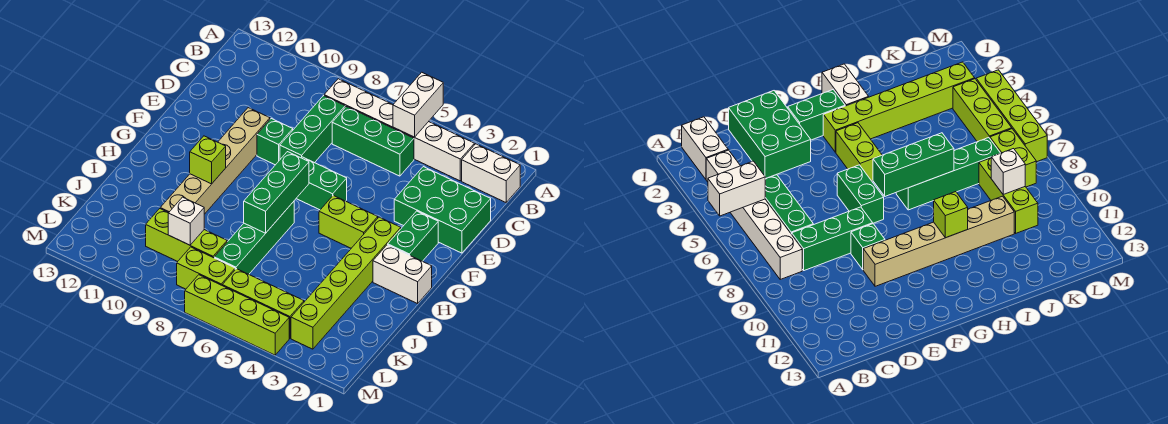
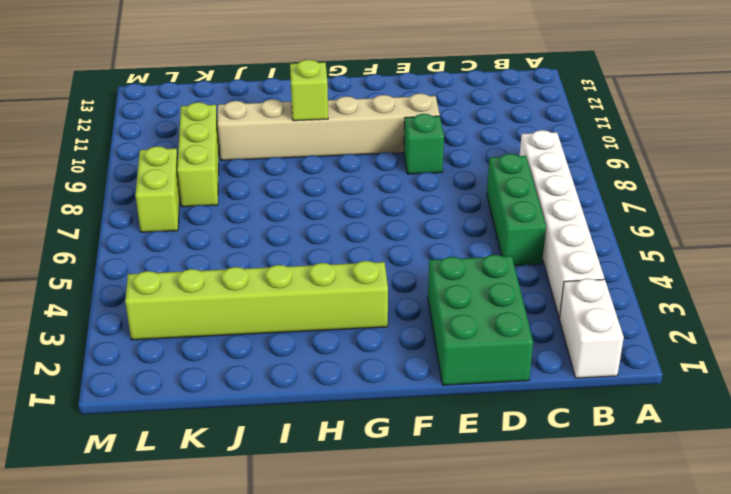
none -> green brick C8:E8 level 1
none -> green brick F2:G2 level 1
none -> green brick F6:F7 level 1

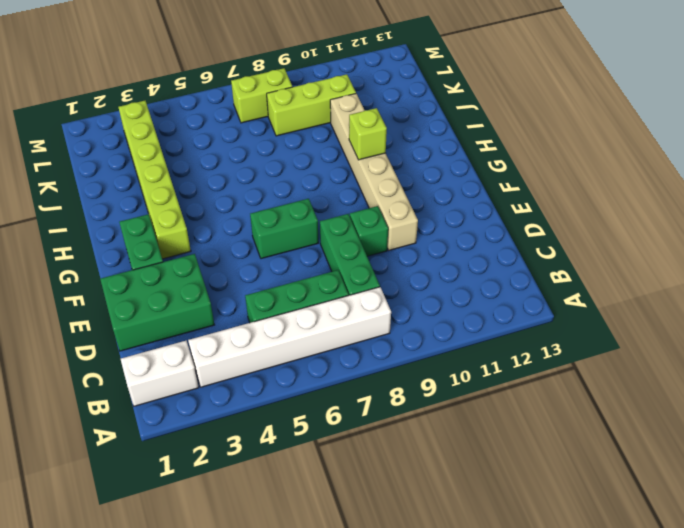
none -> lime brick G4:G5 level 1
none -> white brick H1:H2 level 1
none -> green brick H7:K7 level 1

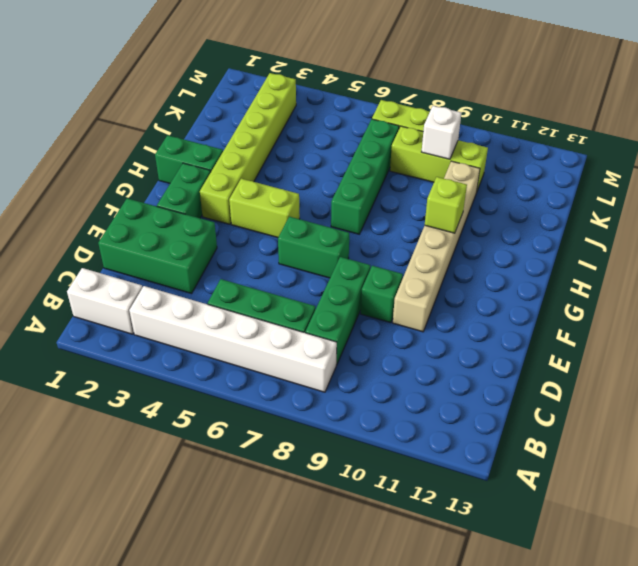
green brick H1:H2 level 1 -> white brick H1:H2 level 1
none -> lime brick L4:L6 level 1
none -> lime brick M4:M7 level 1
none -> white brick A5:B5 level 2

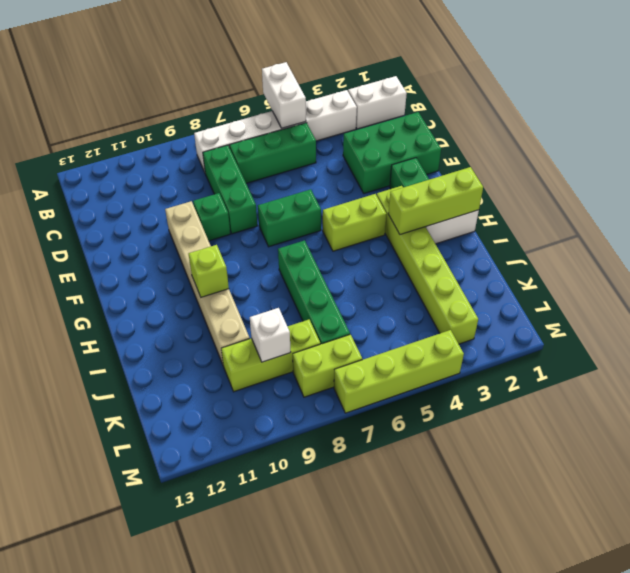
lime brick H1:H3 level 2 -> lime brick L4:L6 level 1
none -> green brick G7:I7 level 2

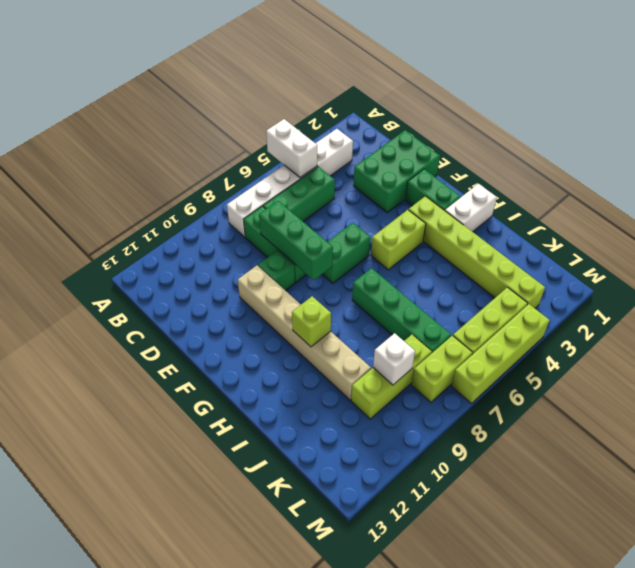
green brick D8:F8 level 2 -> green brick G7:I7 level 2
none -> white brick B1:B2 level 1

